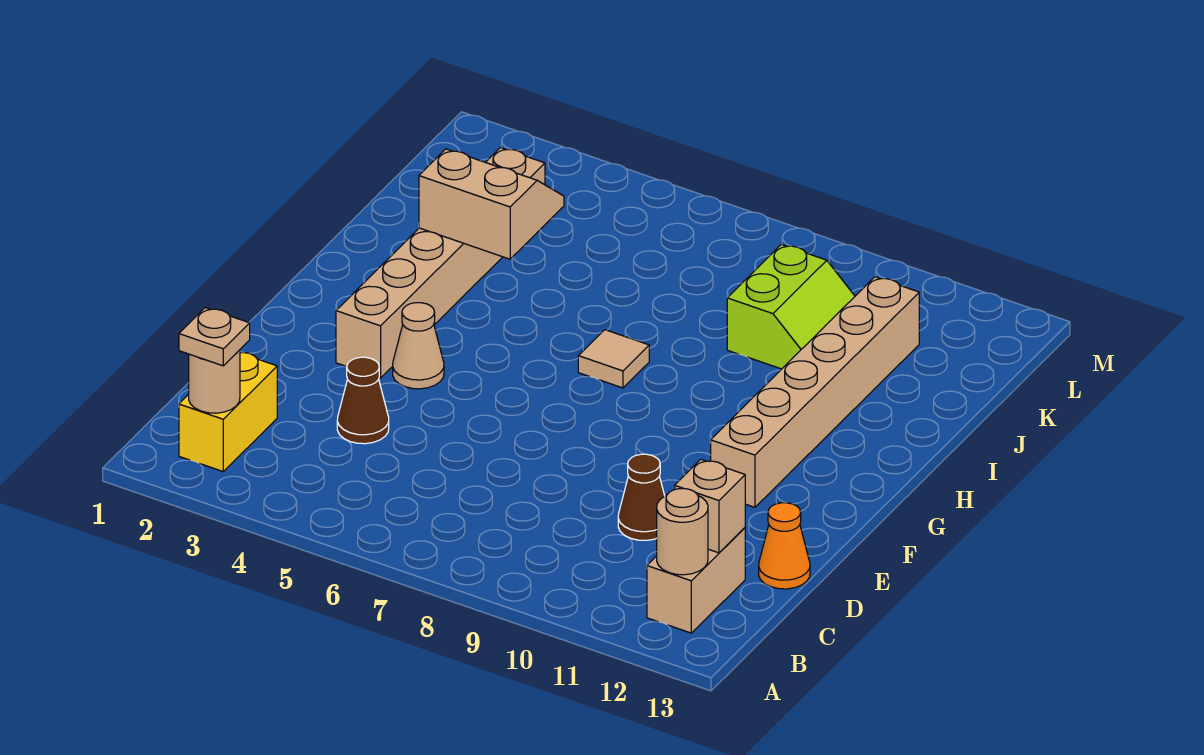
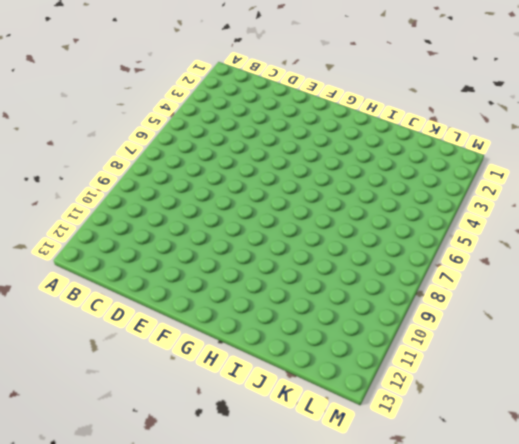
none -> yellow brick B2:C2 level 1
none -> tan brick B12:C12 level 1
none -> brown cone D4 level 1

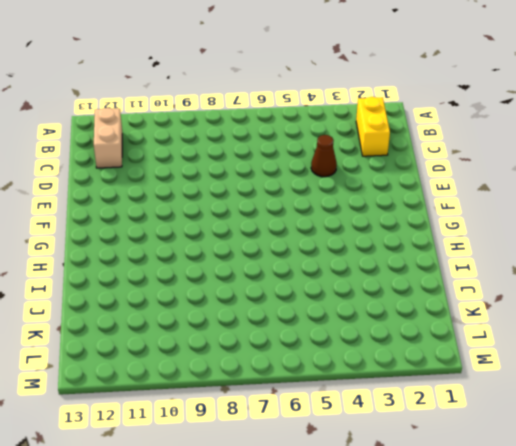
none -> brown cone D10 level 1
none -> orange cone D13 level 1
none -> tan brick F3:K3 level 1

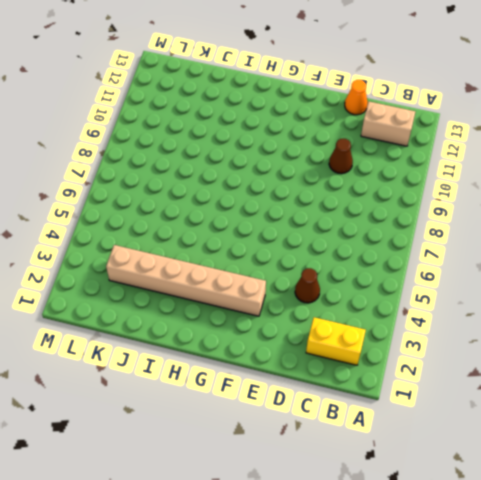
none -> tan cone F4 level 1
none -> tan brick F11:K11 level 1
none -> tan tile H7 level 1

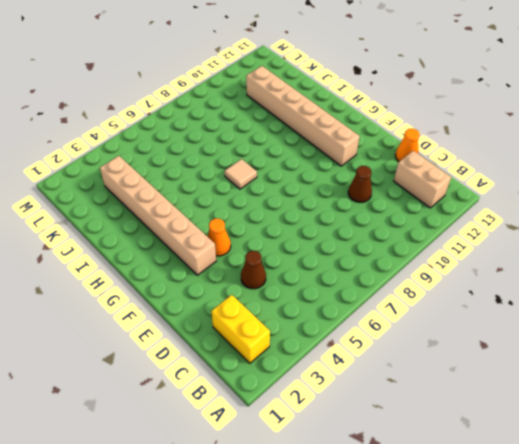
orange cone F4 level 1 -> tan cone F4 level 1
none -> lime slope J9:K10 level 1 top 9
none -> tan round brick B2 level 2
none -> tan round brick B12 level 2

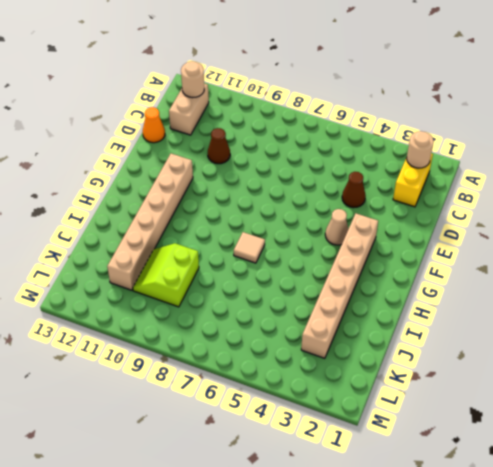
none -> tan brick C12 level 2
none -> tan slope I3:J4 level 2 top I
none -> tan plate B2 level 3

